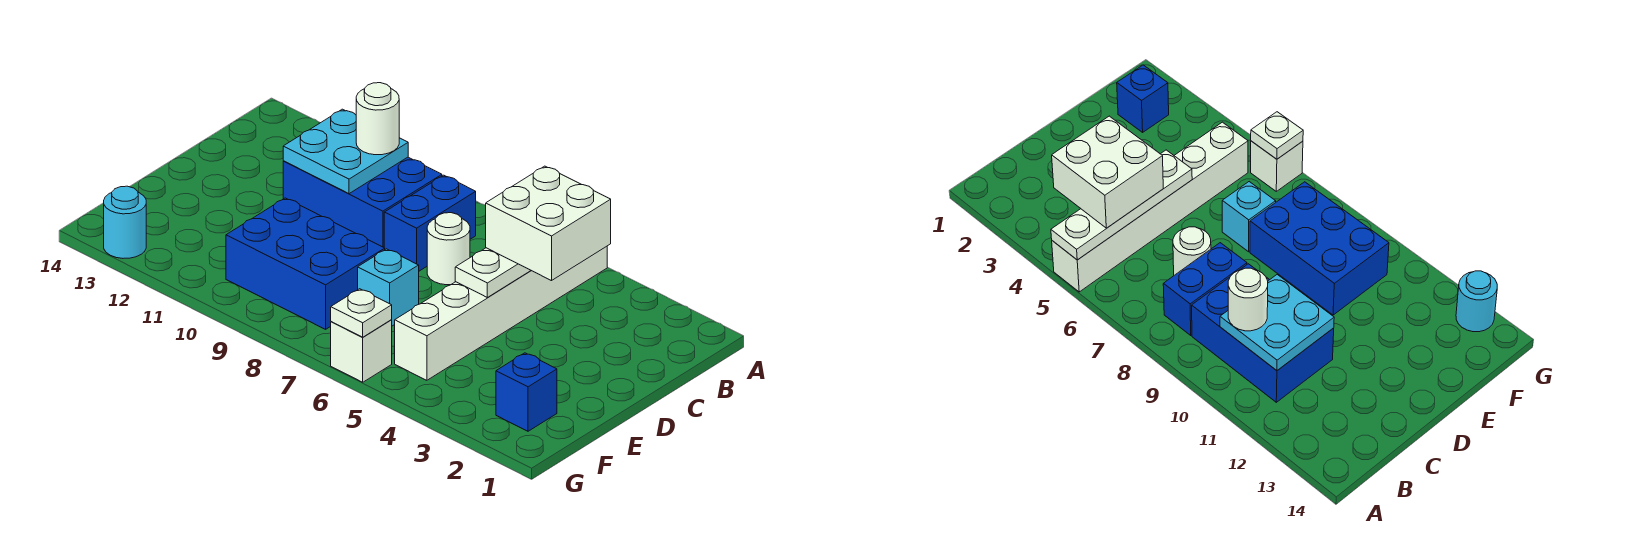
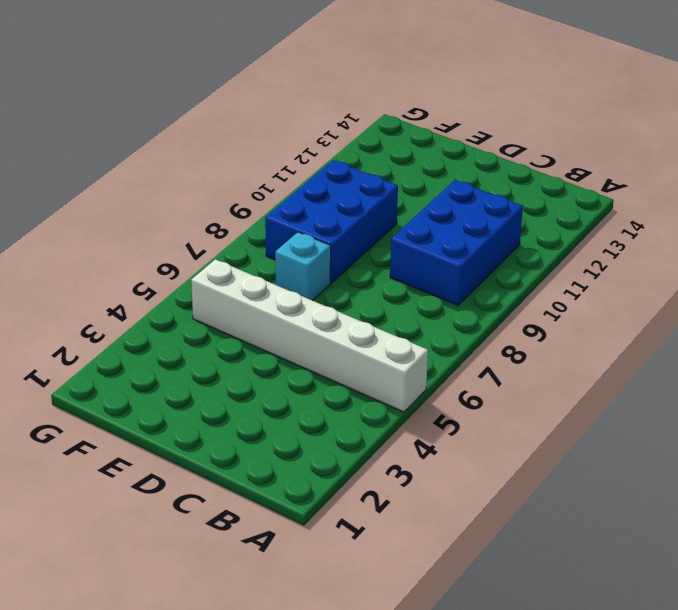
none -> blue brick B8:C8 level 1
none -> white round brick C7 level 1
none -> blue brick F2 level 1

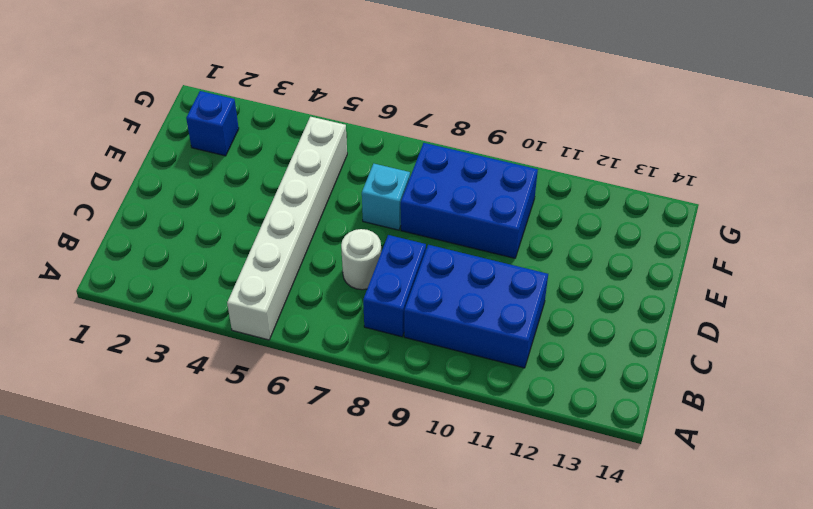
none -> white brick G6 level 1
none -> cyan round brick G13 level 1
none -> white plate A5:D5 level 2

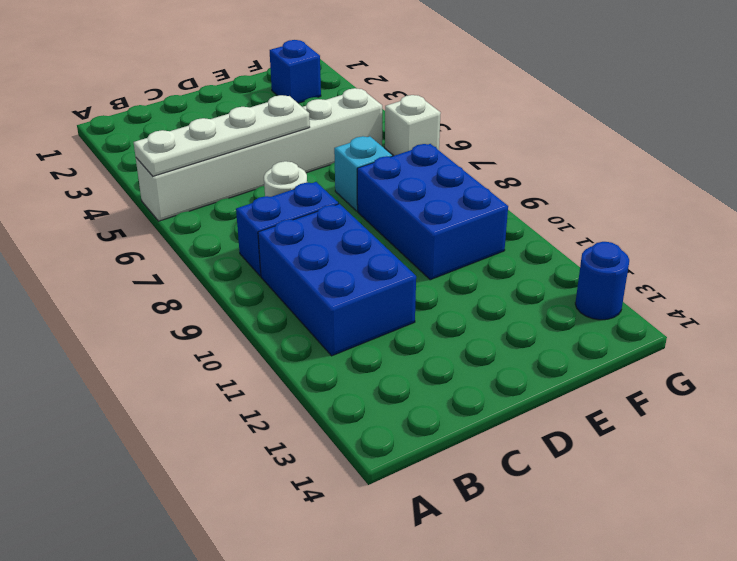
blue round brick G13 level 1 -> cyan round brick G13 level 1
none -> cyan plate B10:C11 level 2
none -> white plate G6 level 2
none -> white brick B4:C5 level 3

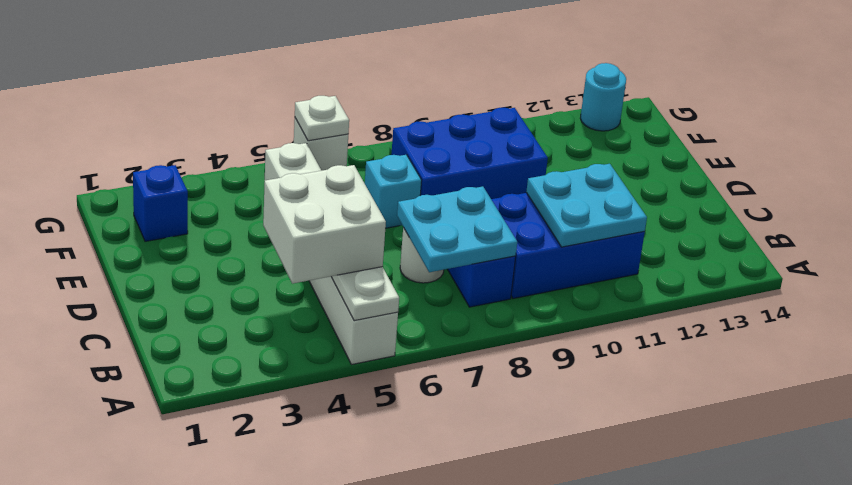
cyan plate B7:C8 level 2 -> none
none -> white round brick B10 level 3

